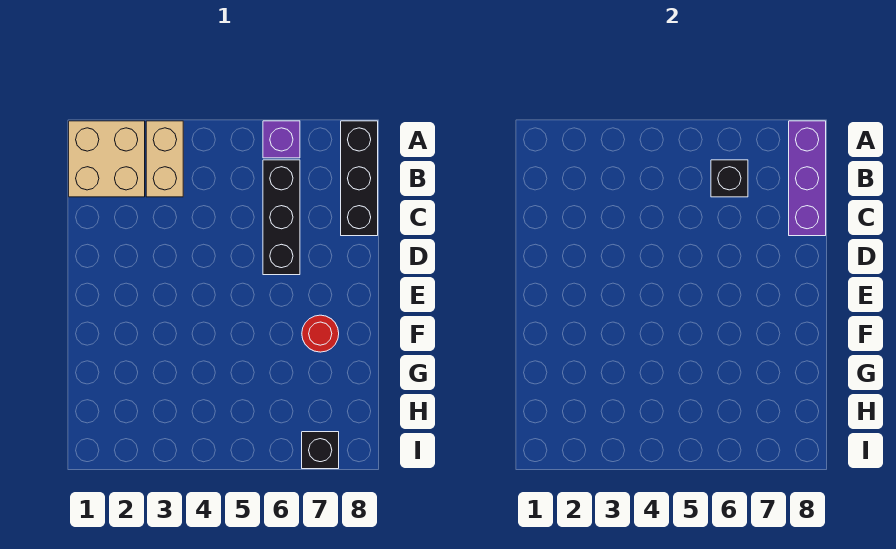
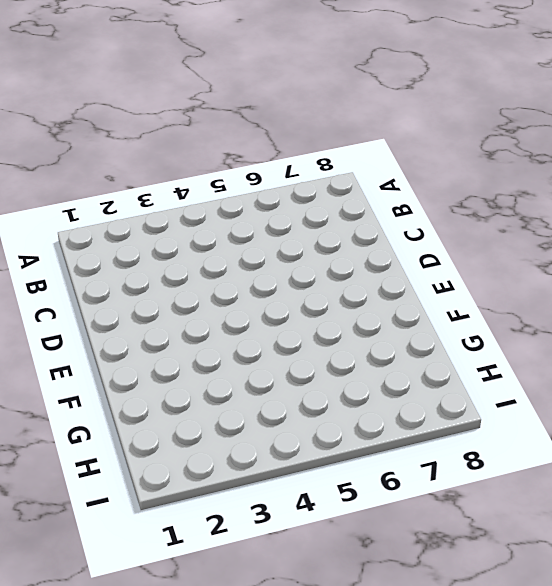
none -> tan brick A1:B2 level 1
none -> tan brick A3:B3 level 1

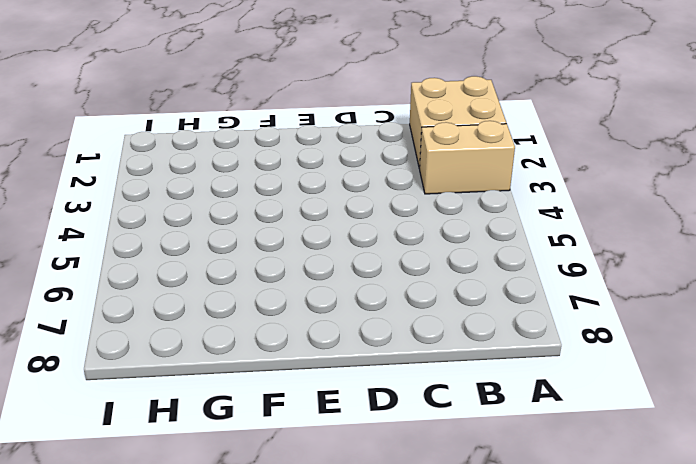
none -> purple brick A6 level 1
none -> black brick A8:C8 level 1

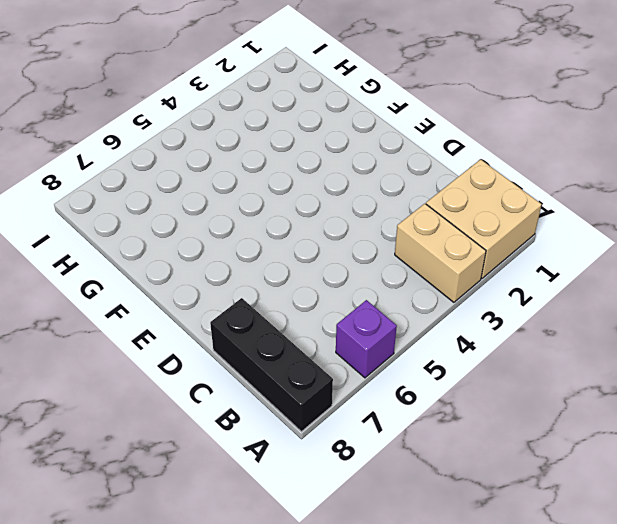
none -> black brick B6:D6 level 1
none -> red round brick F7 level 1

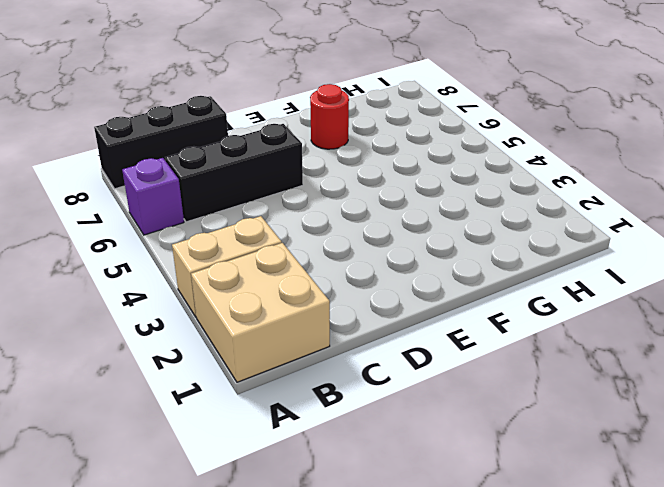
none -> black brick I7 level 1
none -> purple brick A8:C8 level 2

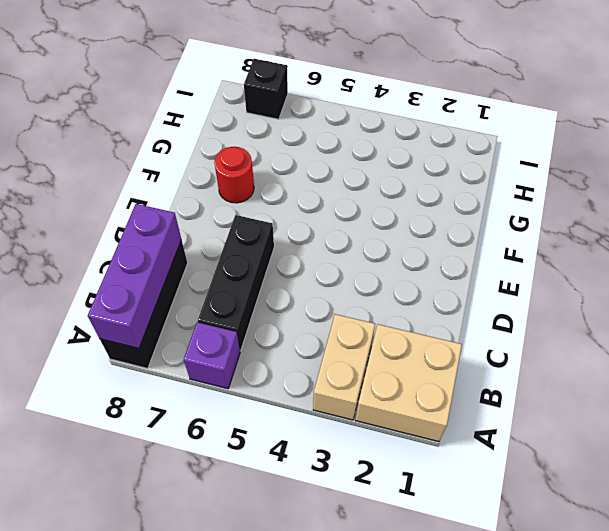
none -> black brick B6 level 2

